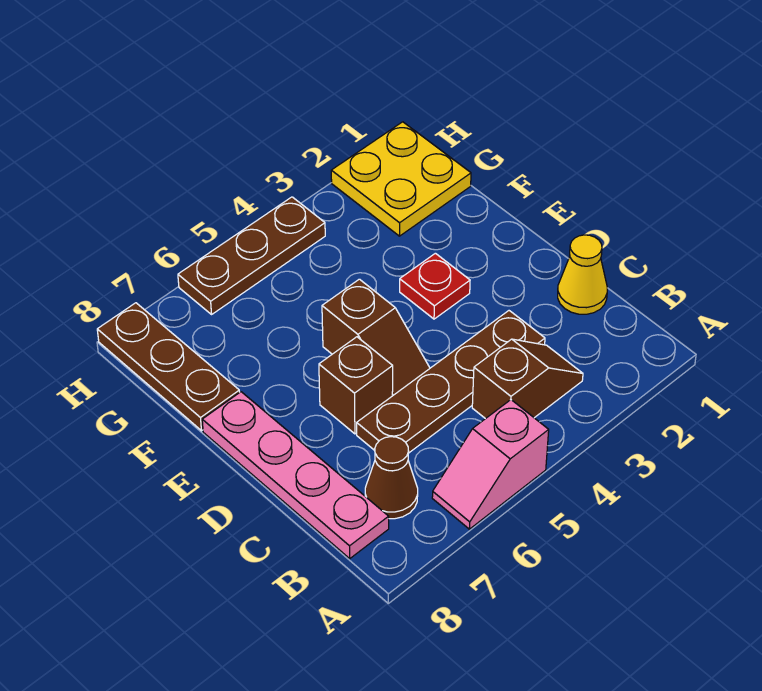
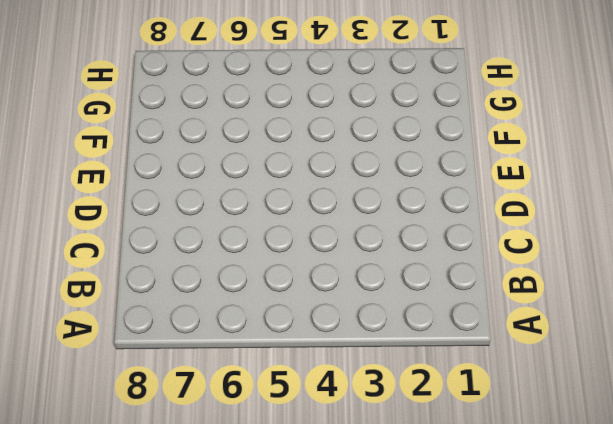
none -> pink slope A5:A6 level 1 top 5
none -> brown slope B3:B4 level 1 top 4
none -> brown cone B7 level 1

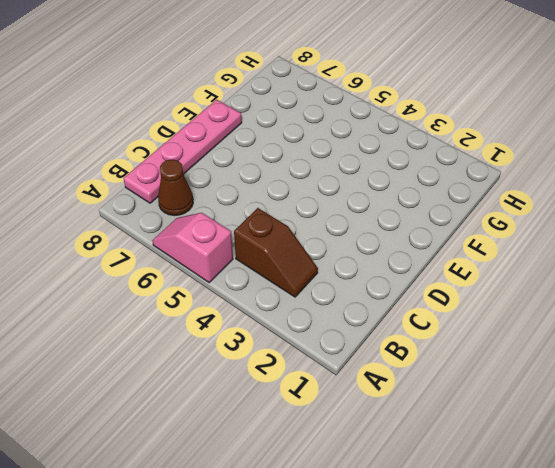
none -> yellow cone C1 level 1
none -> brown plate C3:C6 level 1
none -> brown slope D5:E5 level 1 top E

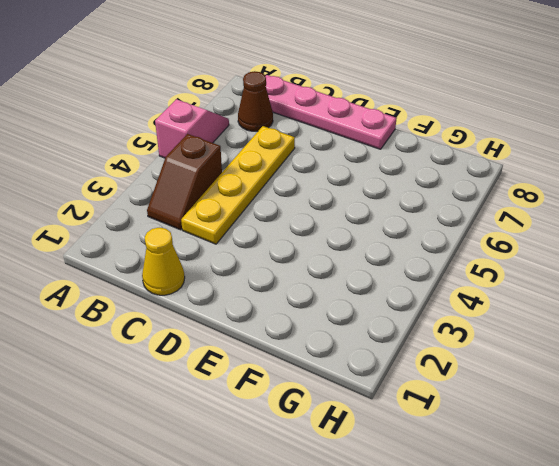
yellow plate C3:C6 level 1 -> brown plate C3:C6 level 1
none -> brown slope D5:E5 level 1 top E
none -> brown brick D6 level 1
none -> red plate E3 level 1

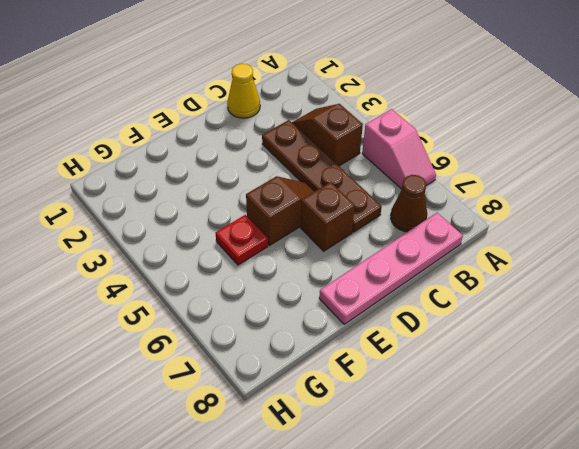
red plate F5 level 1 -> red plate E3 level 1
none -> brown plate F8:H8 level 1
none -> yellow plate G1:H2 level 1
none -> brown plate H4:H6 level 1

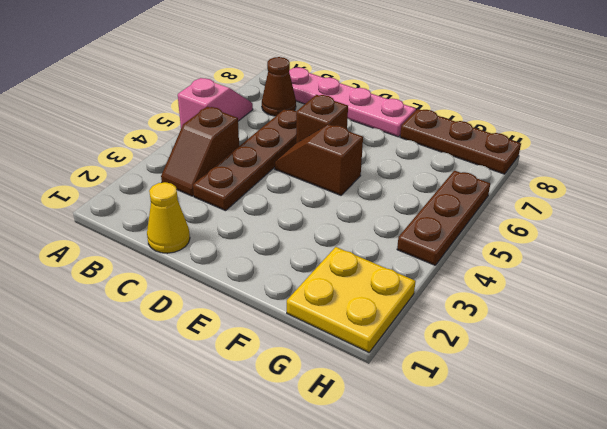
none -> red plate E3 level 1

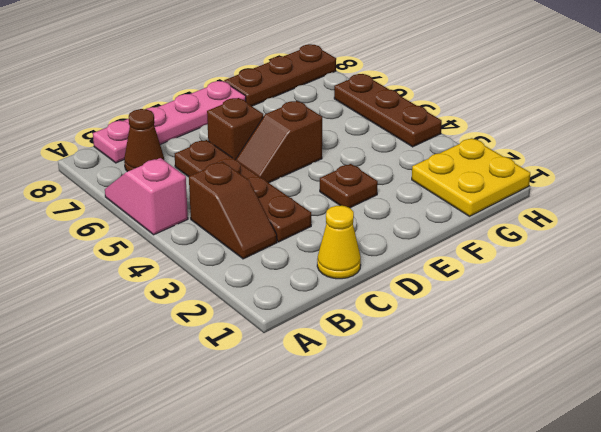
brown plate E3 level 1 -> red plate E3 level 1

